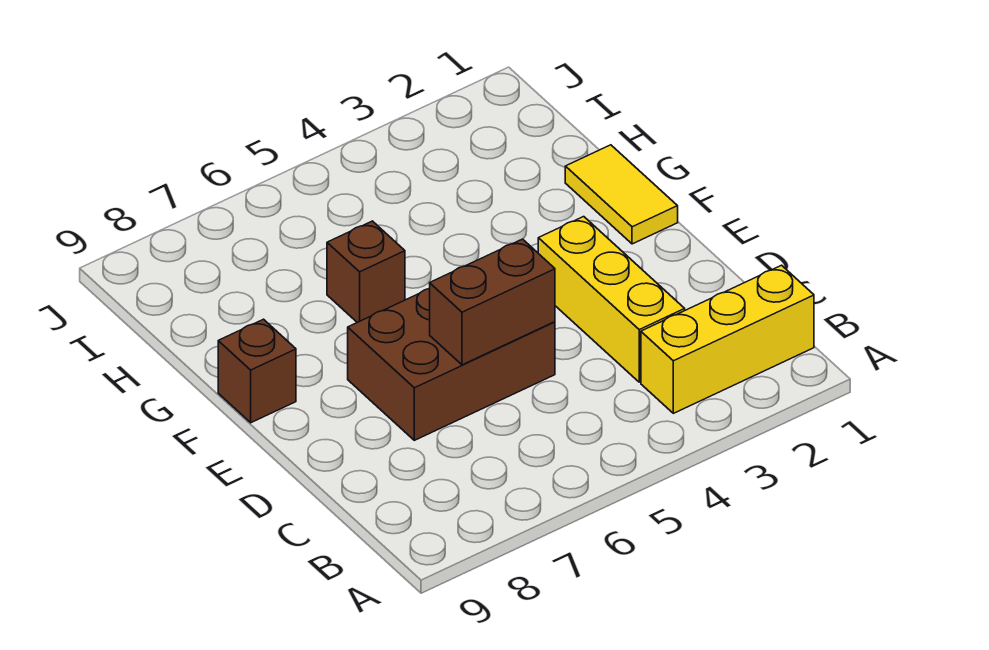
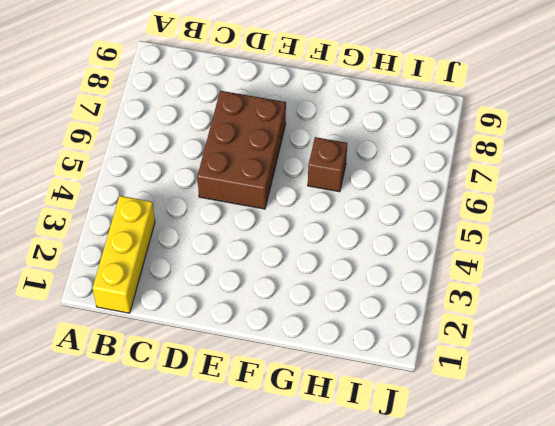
none -> yellow brick C3:E3 level 1
none -> yellow tile F1:G1 level 1

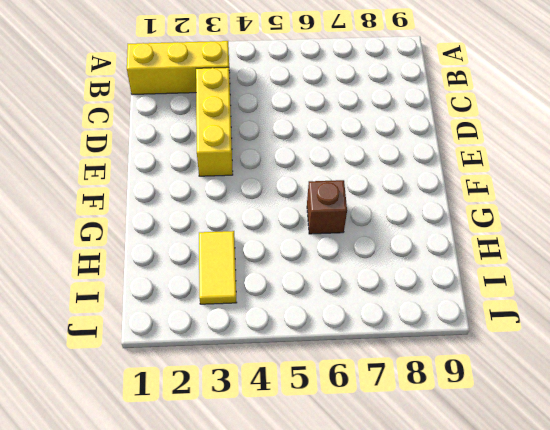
yellow tile H3:I3 level 1 -> yellow tile F1:G1 level 1
none -> brown brick D5:E7 level 1
none -> brown brick F9 level 1

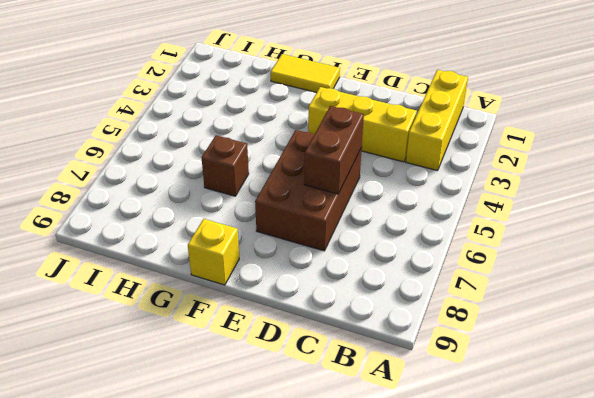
yellow brick F9 level 1 -> brown brick F9 level 1

